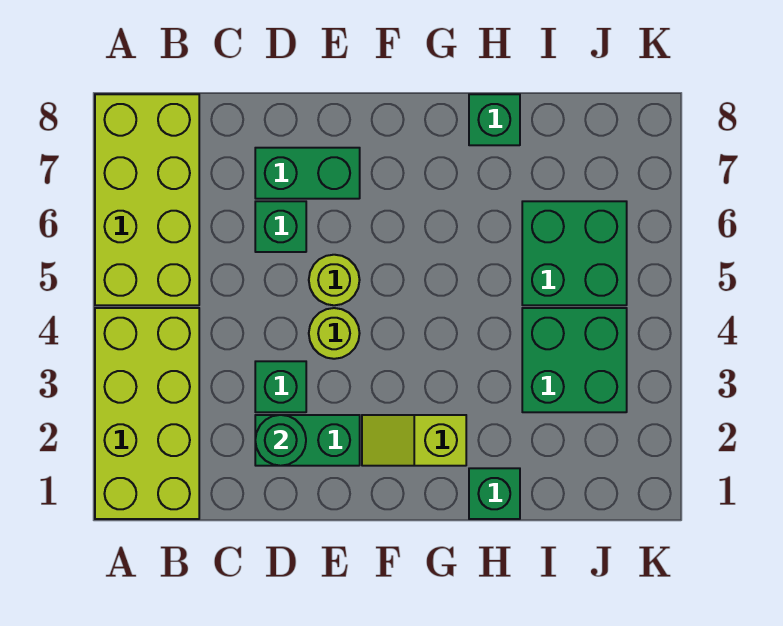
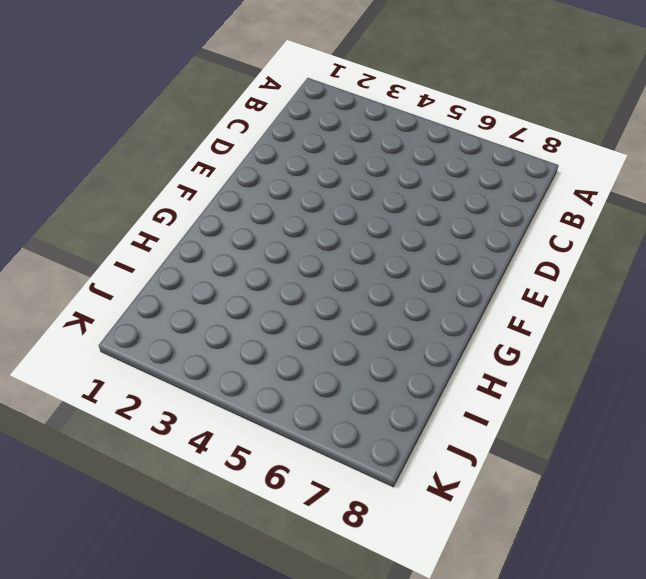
none -> lime brick A1:B4 level 1
none -> lime brick A5:B8 level 1
none -> green brick D2:E2 level 1

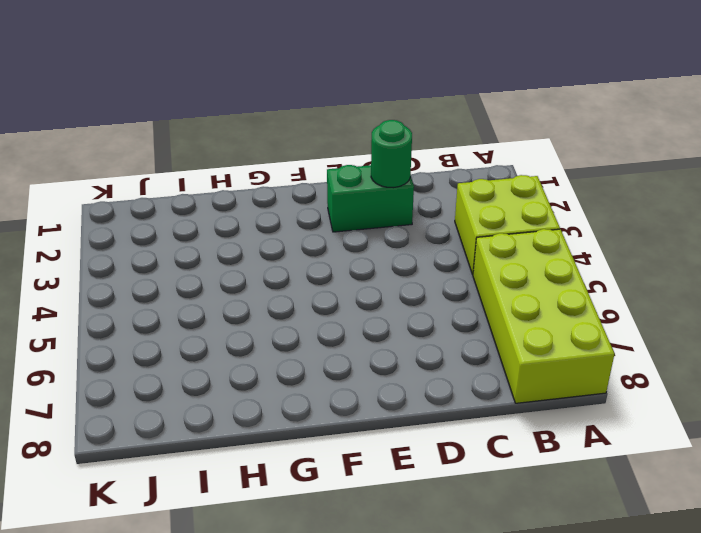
lime brick A3:B4 level 1 -> lime brick A1:B4 level 1
none -> green brick D3 level 1
none -> green brick D6 level 1
none -> green brick D7:E7 level 1

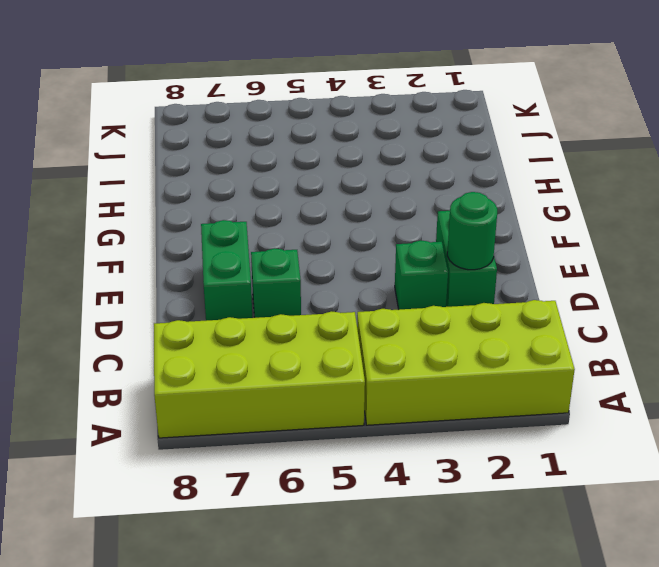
none -> lime round brick E4 level 1
none -> lime round brick E5 level 1
none -> lime slope F2:G2 level 1 top G

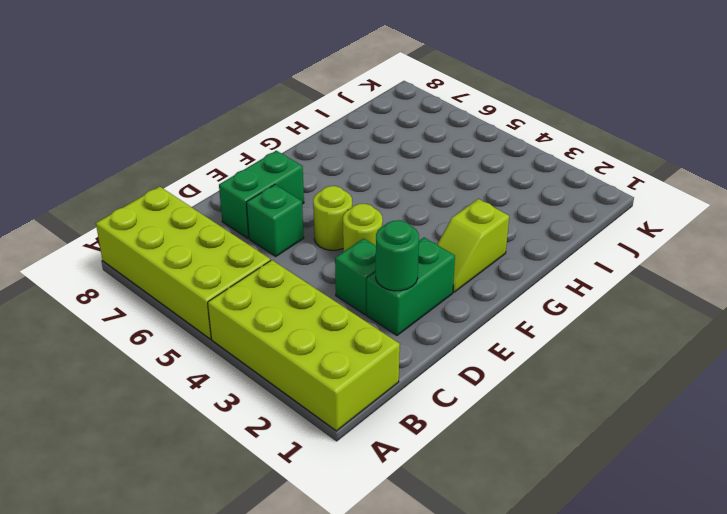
none -> green brick H1 level 1
none -> green brick H8 level 1
none -> green brick I3:J4 level 1

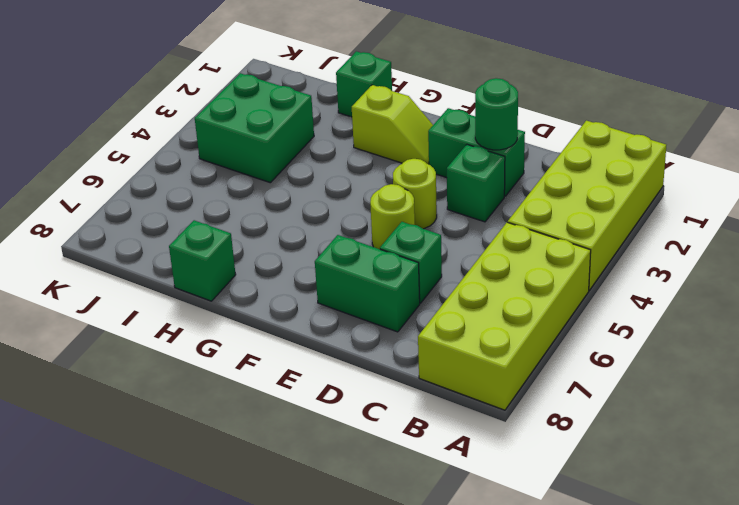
none -> green brick I5:J6 level 1

